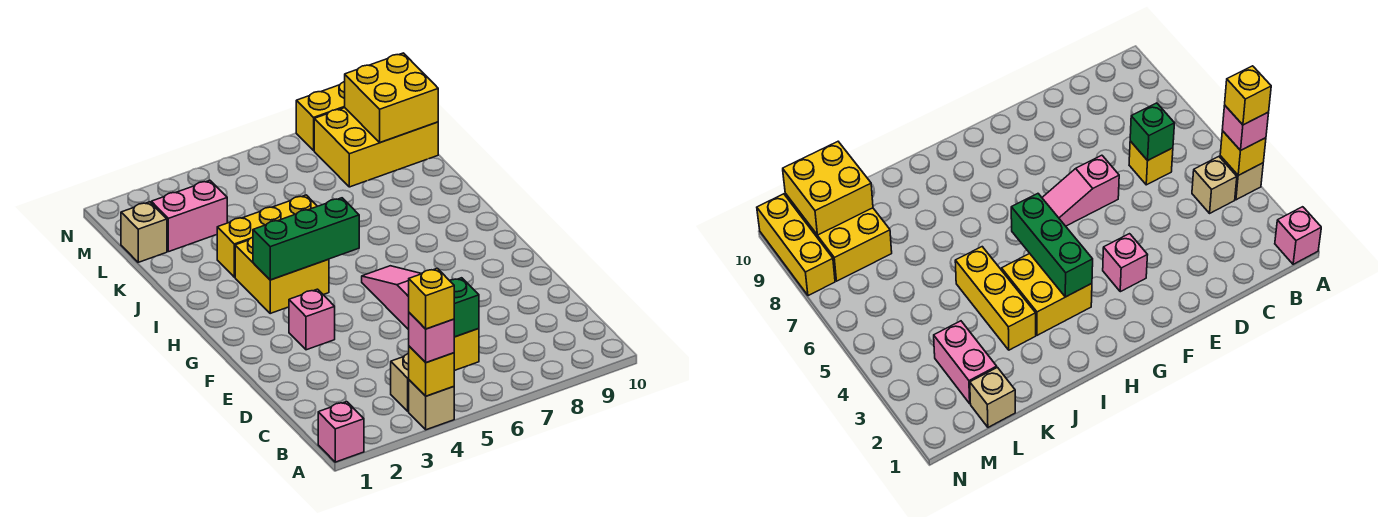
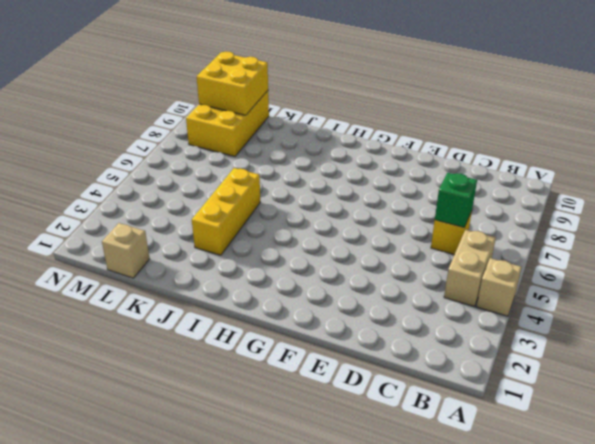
tan brick B4:B5 level 1 -> tan brick B4 level 1
none -> pink brick A1 level 1
none -> pink slope E6:G6 level 1 top E
none -> pink brick F3 level 1

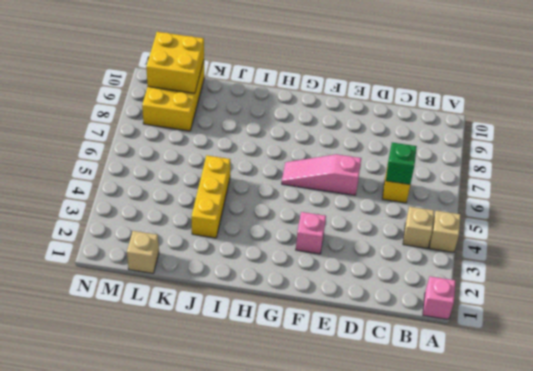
none -> yellow brick H3:I4 level 1
none -> pink brick L2:L3 level 1
none -> yellow brick N8:N10 level 1

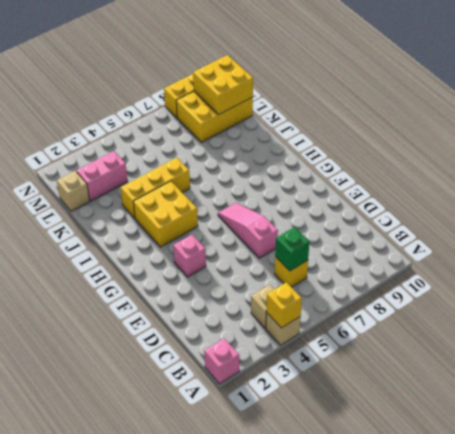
none -> green brick H3:H5 level 2
none -> pink brick A4 level 3
none -> yellow brick A4 level 4

